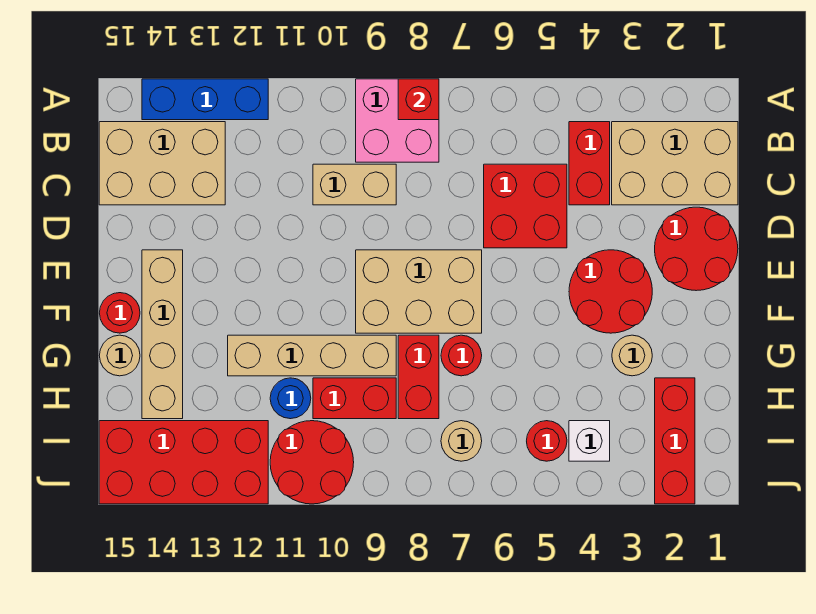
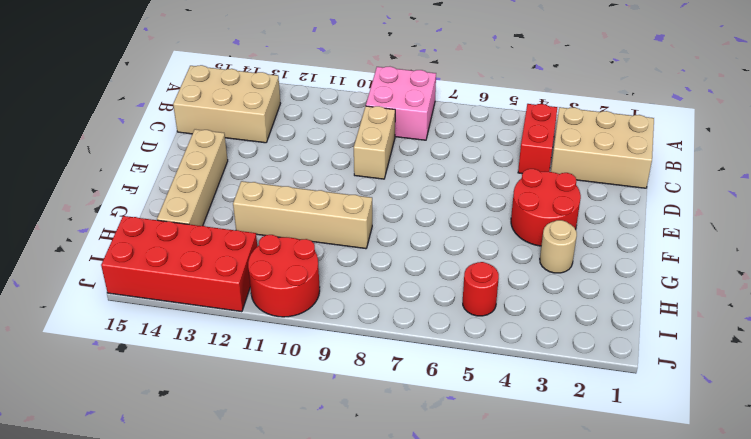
tan brick C9:D9 level 1 -> tan brick C9:C10 level 1
none -> blue brick A12:A14 level 1
none -> red brick C5:D6 level 1
none -> red round brick D1:E2 level 1

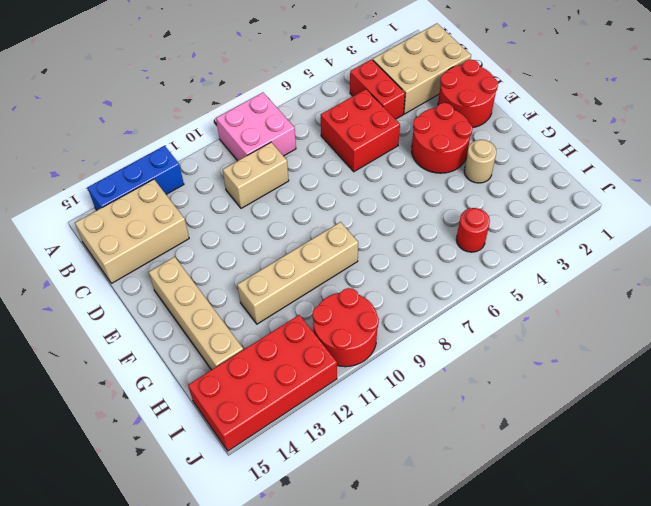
none -> tan brick E7:F9 level 1
none -> red round brick F15 level 1
none -> red round brick G7 level 1

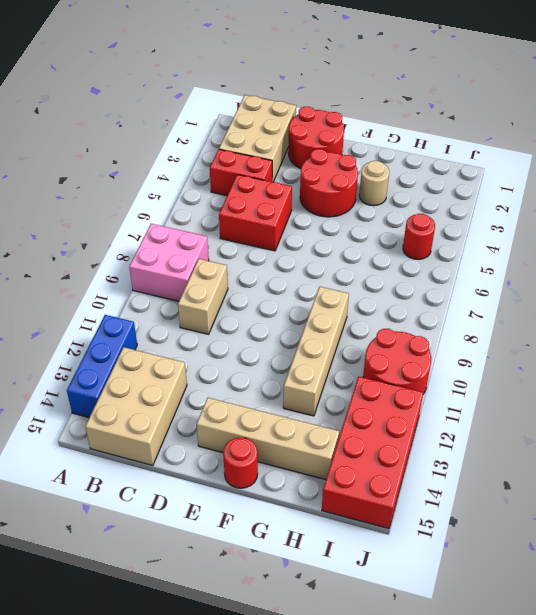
none -> tan brick E7:F9 level 1
none -> red round brick G7 level 1
none -> red brick G8:H8 level 1

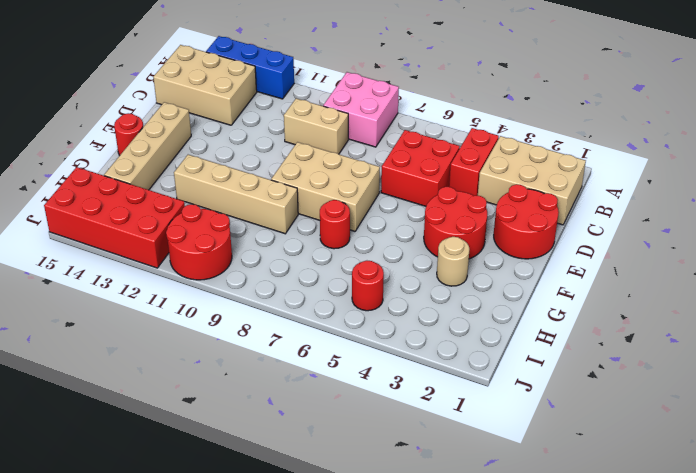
none -> red brick G8:H8 level 1
none -> tan round brick G15 level 1
none -> red brick H2:J2 level 1

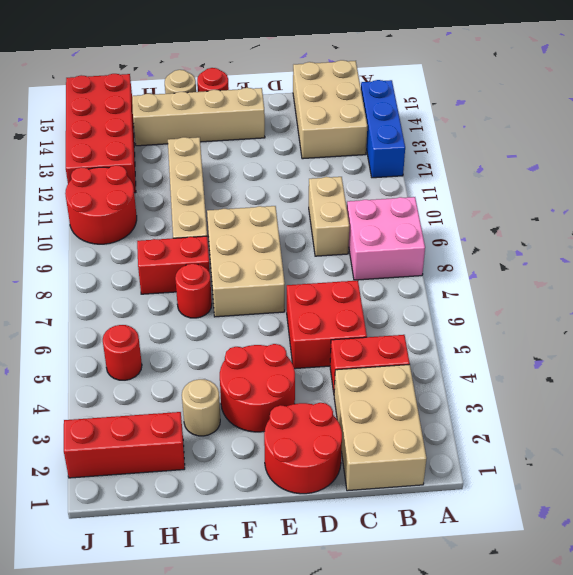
none -> red brick H9:H10 level 1
none -> blue round brick H11 level 1
none -> white brick I4 level 1

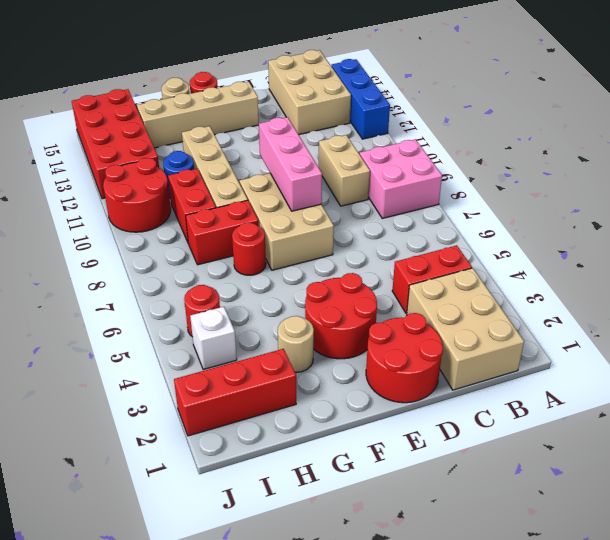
pink brick E8:E10 level 2 -> none
none -> red brick C5:D6 level 1
none -> tan round brick I7 level 1
none -> red brick A8 level 2

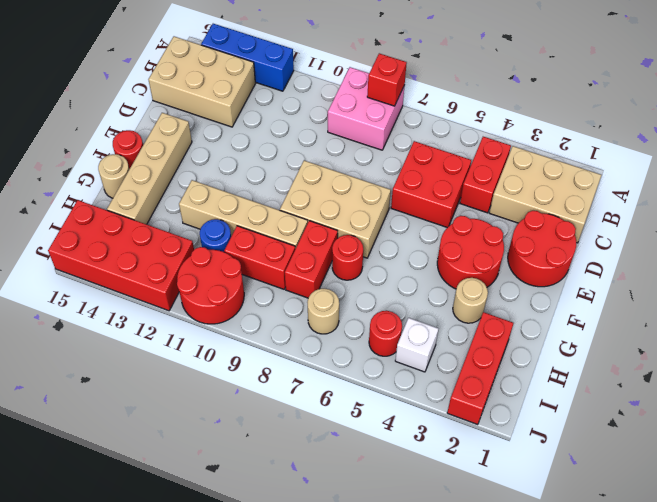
none -> tan brick C9:C10 level 1

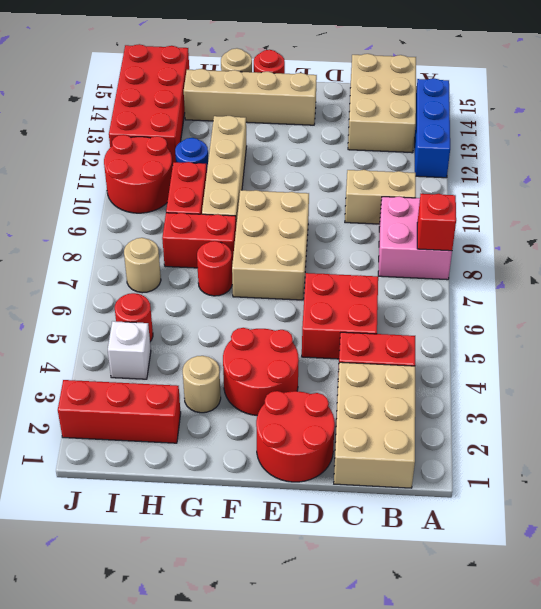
tan brick B10:C10 level 1 -> tan brick C9:C10 level 1

